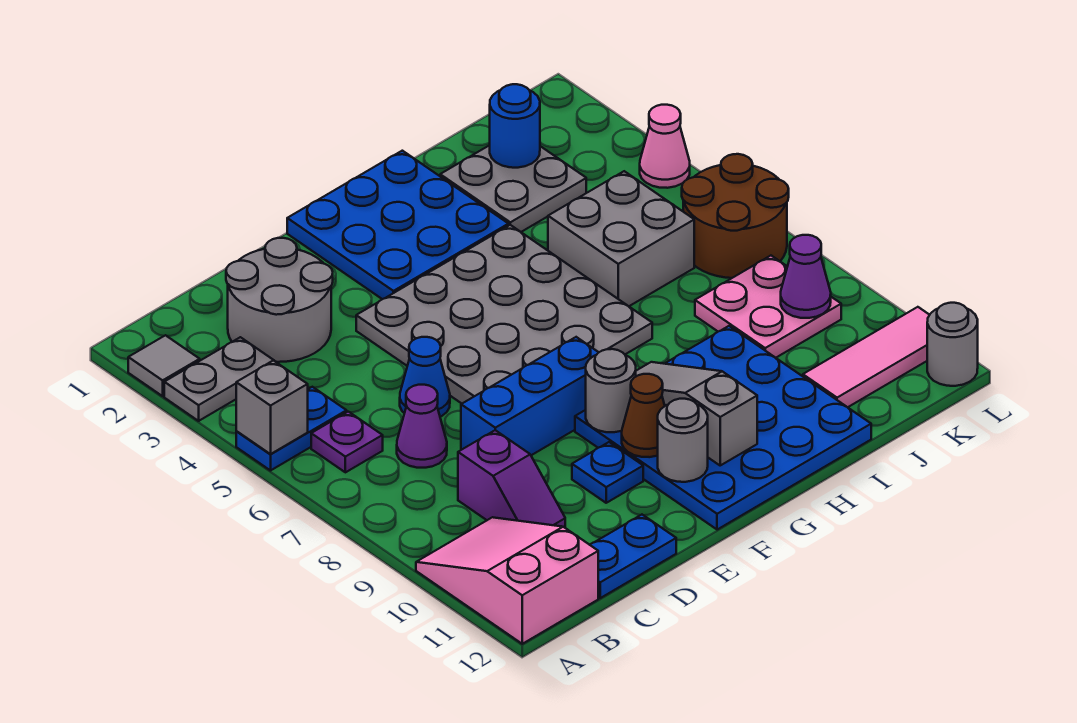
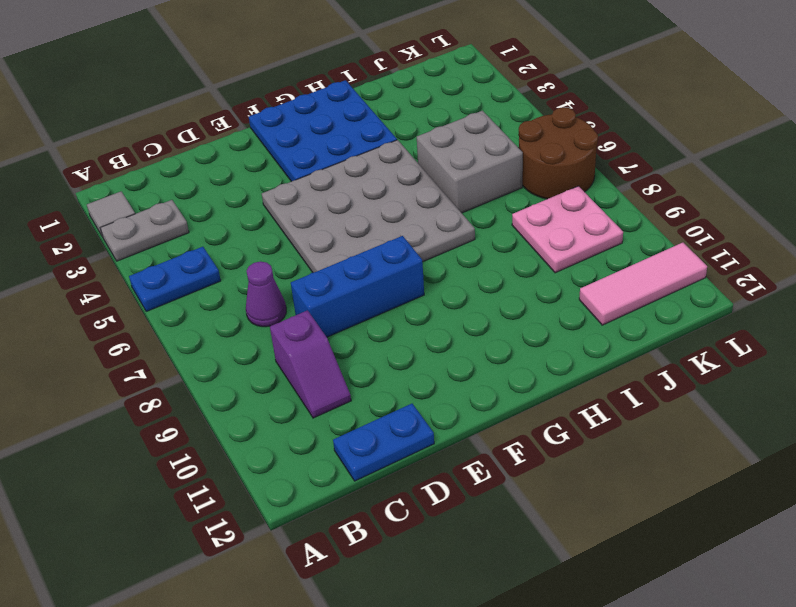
none -> pink slope A10:B12 level 1 top 12
none -> purple plate B6 level 1
none -> grey round brick C2:D3 level 1

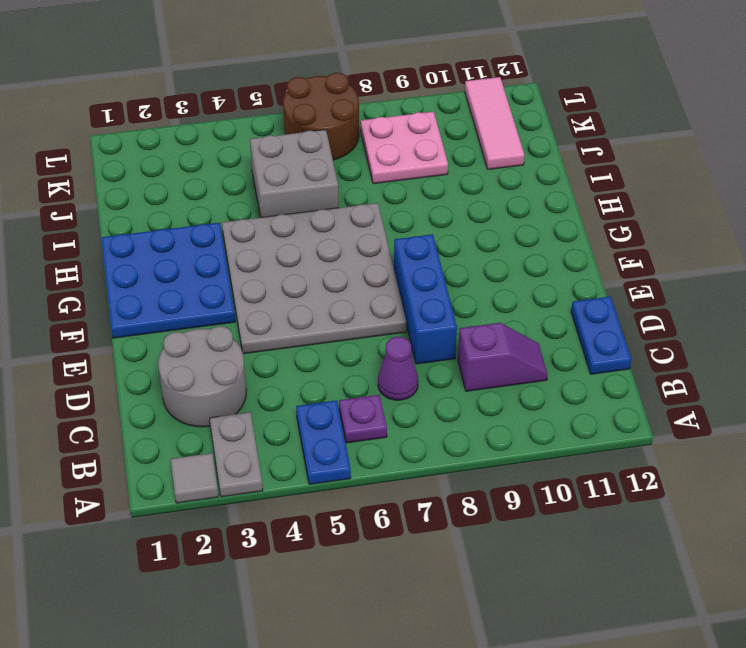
none -> pink slope A10:B12 level 1 top 12
none -> blue cone D6 level 1
none -> blue plate E10 level 1

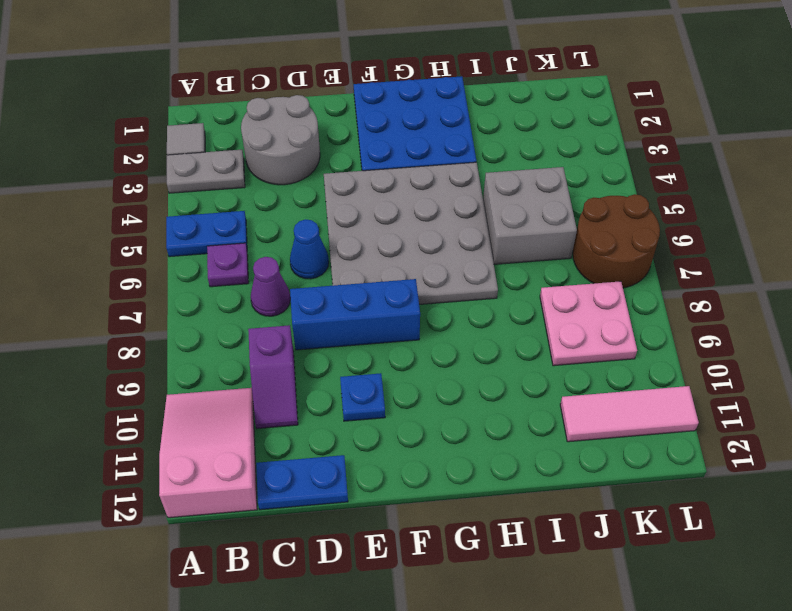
none -> blue plate F9:I12 level 1
none -> grey plate I2:J3 level 1
none -> pink cone L4 level 1

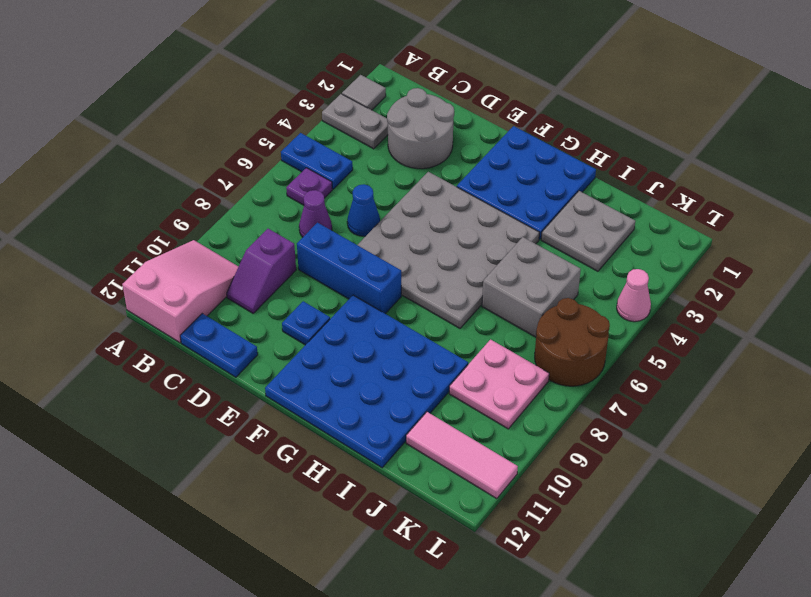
none -> grey round brick L12 level 1
none -> grey brick A5 level 2
none -> grey round brick F9 level 2

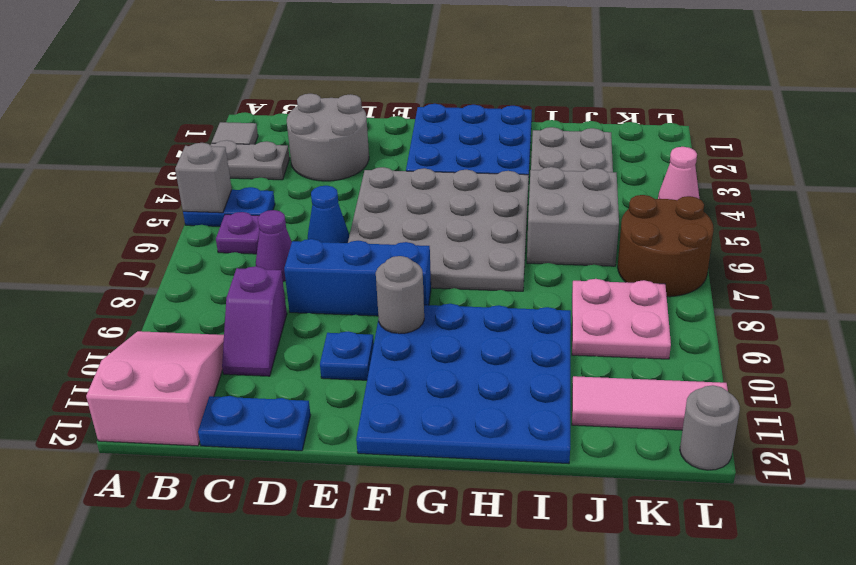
none -> brown cone F10 level 2
none -> grey round brick F11 level 2
none -> grey slope G9:G11 level 2 top 11

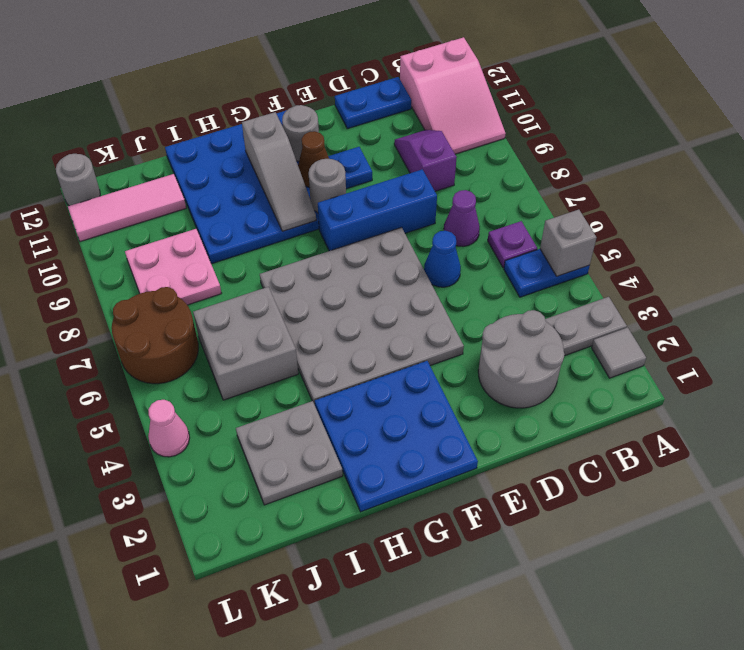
none -> blue round brick J2 level 2
none -> purple cone K9 level 2

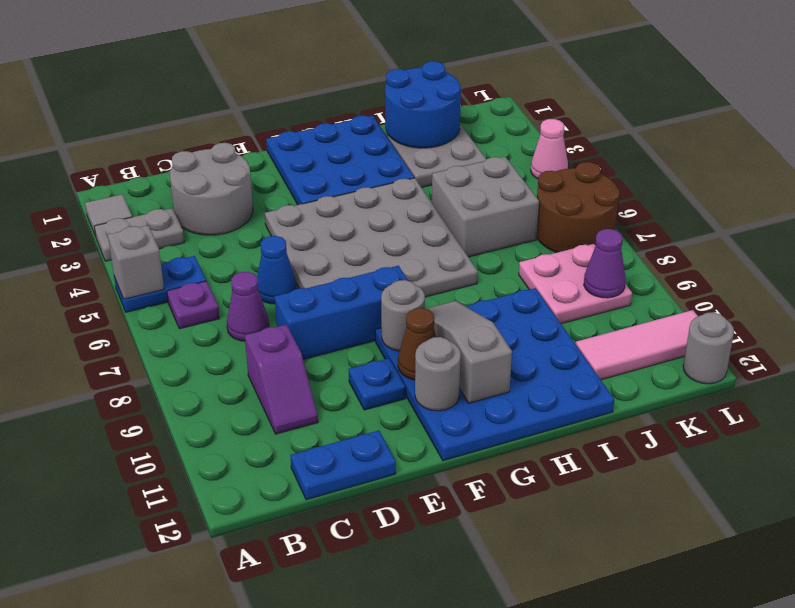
blue round brick I1:J2 level 2 -> blue round brick J2 level 2
none -> pink slope A10:B12 level 1 top 12

